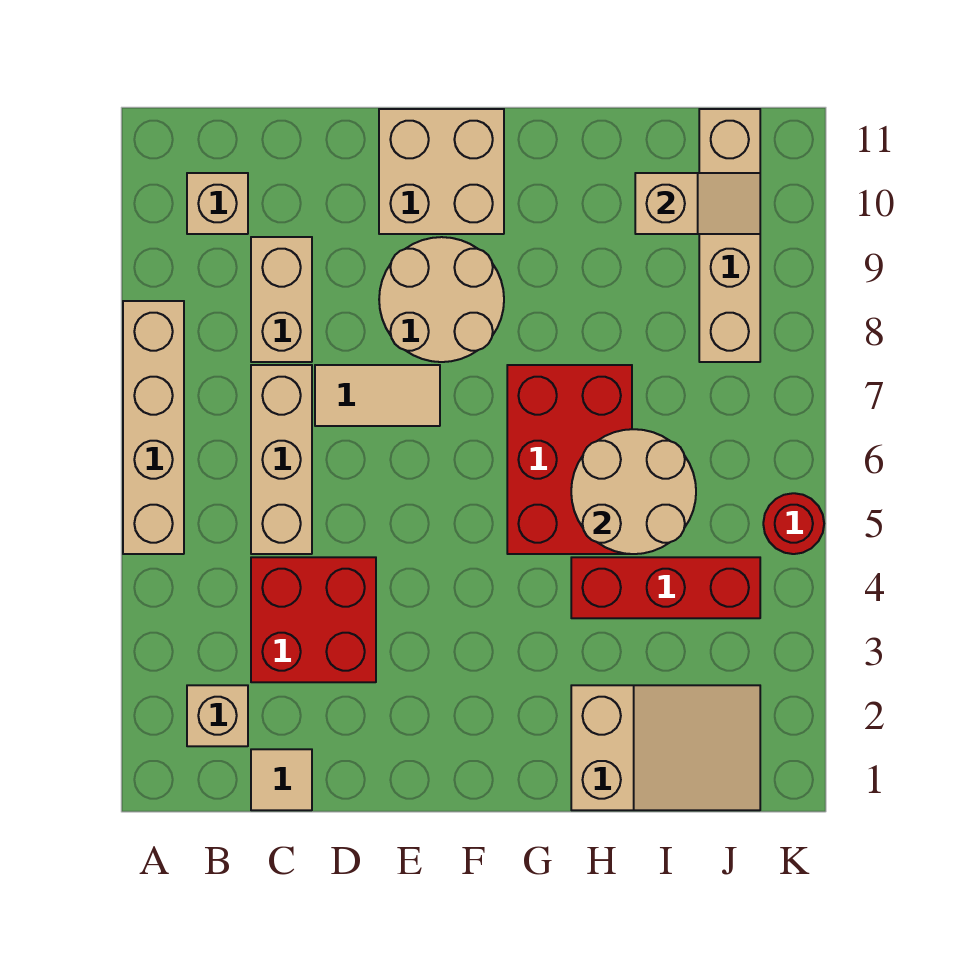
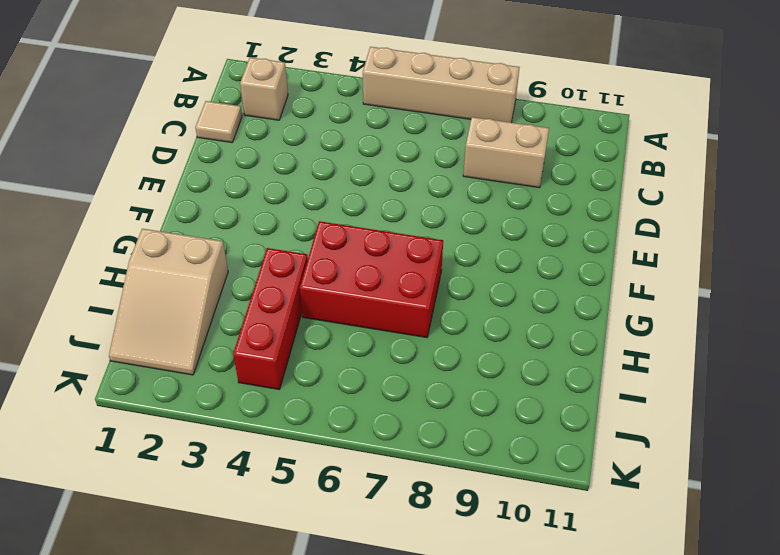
none -> tan brick B10 level 1
none -> red brick C3:D4 level 1
none -> tan brick C5:C7 level 1

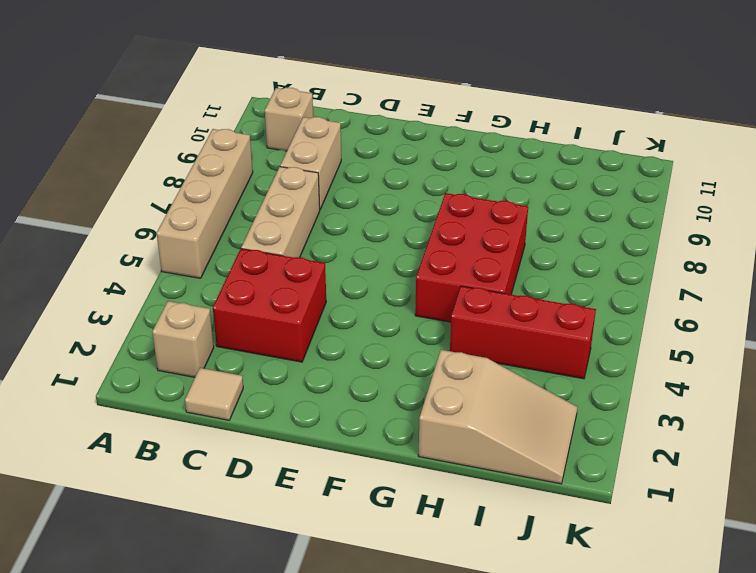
none -> tan tile D7:E7 level 1
none -> tan round brick E8:F9 level 1
none -> tan brick E10:F11 level 1

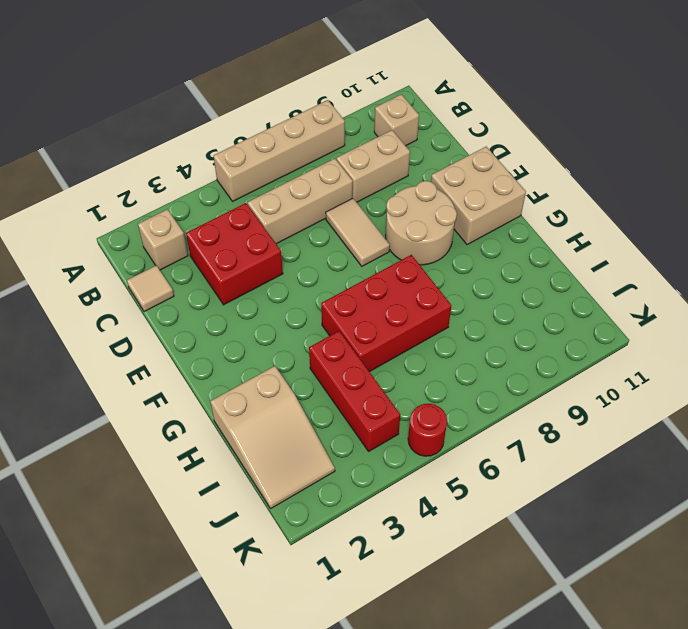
none -> tan brick J8:J11 level 1
none -> tan round brick H5:I6 level 2
none -> tan slope I10:J10 level 2 top I

